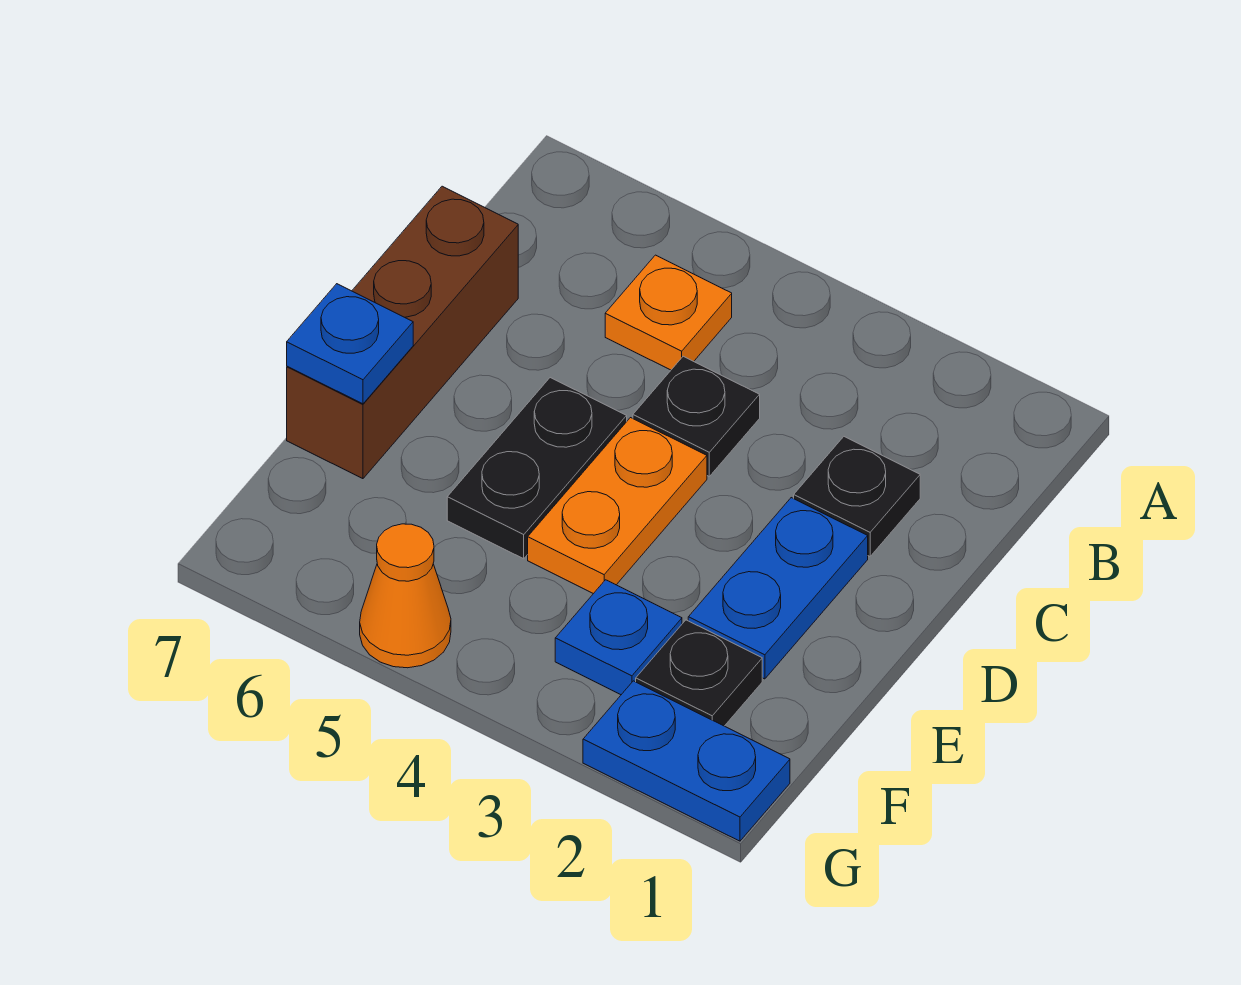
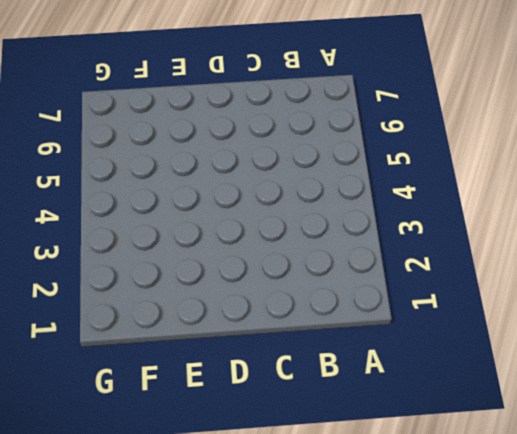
none -> orange plate B5 level 1
none -> black plate C2 level 1
none -> black plate C4 level 1

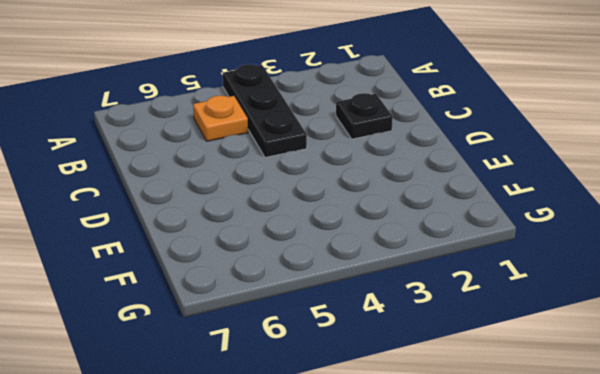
black plate A4:C4 level 1 -> black plate C4 level 1
none -> brown brick C7:E7 level 1
none -> blue plate D2:E2 level 1
none -> orange plate D4:E4 level 1

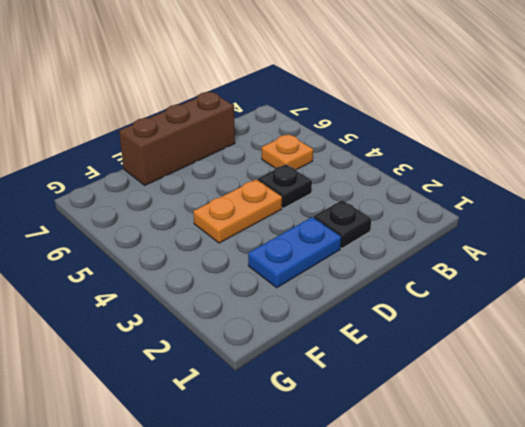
none -> black plate D5:E5 level 1
none -> black plate F2 level 1
none -> blue plate F3 level 1

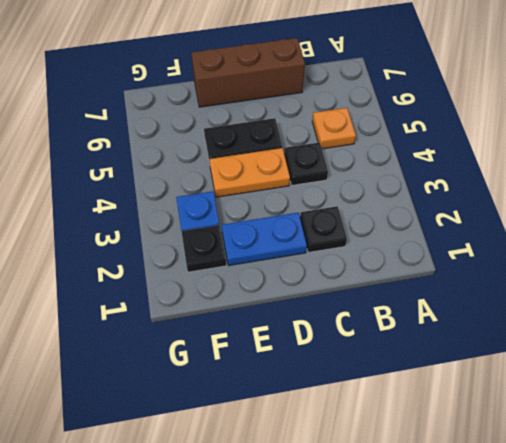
none -> blue plate G1:G2 level 1
none -> orange cone G5 level 1
none -> blue plate E7 level 2

